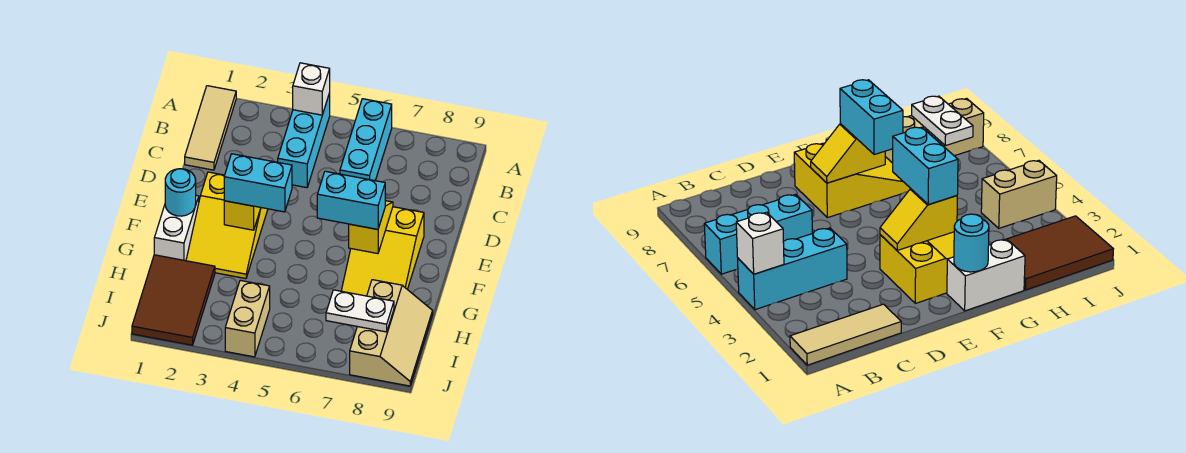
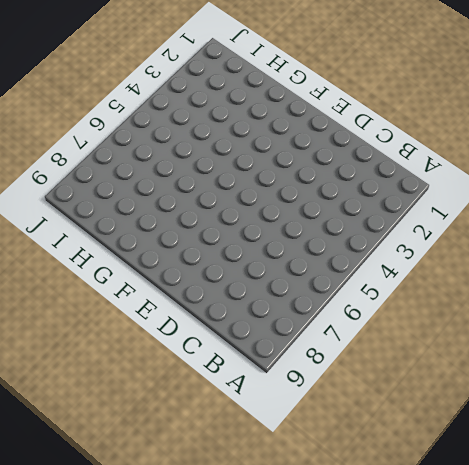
none -> tan tile A1:C1 level 1
none -> cyan brick A4:C4 level 1
none -> cyan brick A6:C6 level 1

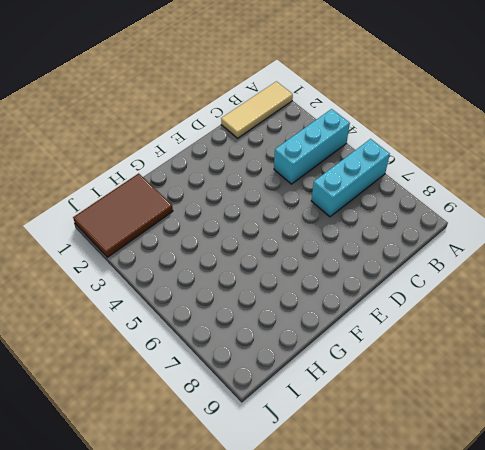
none -> yellow slope E2:G3 level 1 top E
none -> yellow slope E7:G8 level 1 top E
none -> white brick F1:G1 level 1

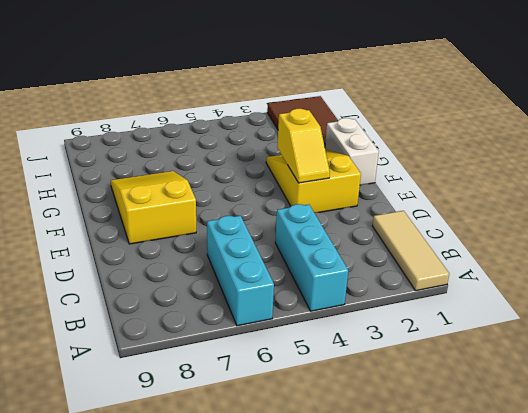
none -> tan slope H8:J9 level 1 top 8
none -> tan brick I4:J4 level 1
none -> white brick A4 level 2

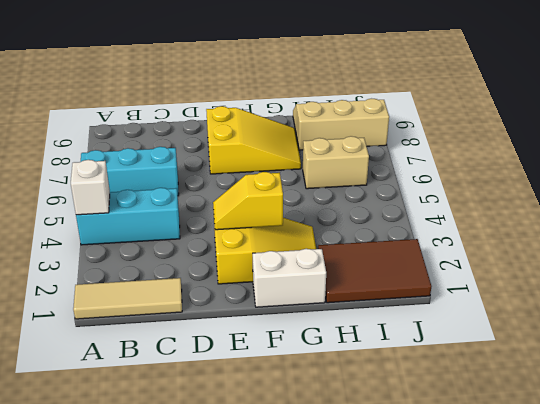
tan brick H6:I6 level 1 -> tan brick I4:J4 level 1
none -> yellow slope E7:F7 level 2 top F
none -> cyan round brick F1 level 2
none -> white plate I7:I8 level 2

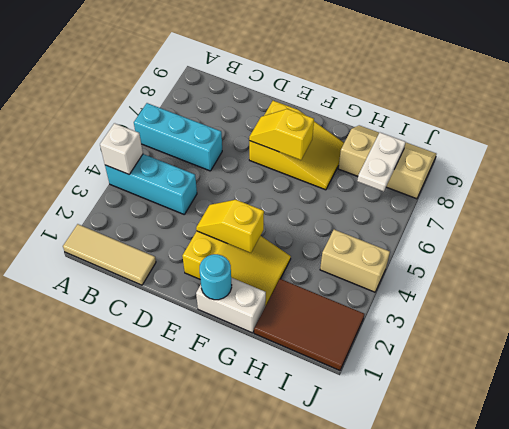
none -> cyan brick F3:F4 level 3
none -> cyan brick F6:F7 level 3

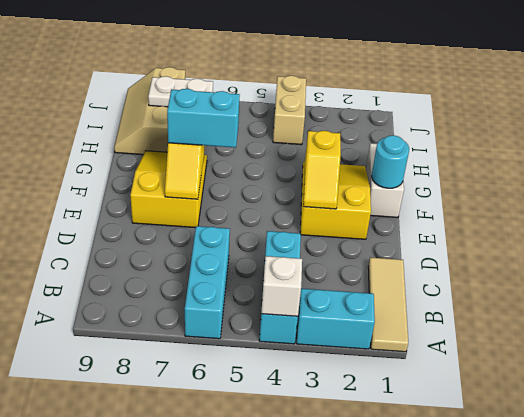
cyan brick A2:A3 level 1 -> cyan brick F3:F4 level 3
none -> brown tile H1:J2 level 1

